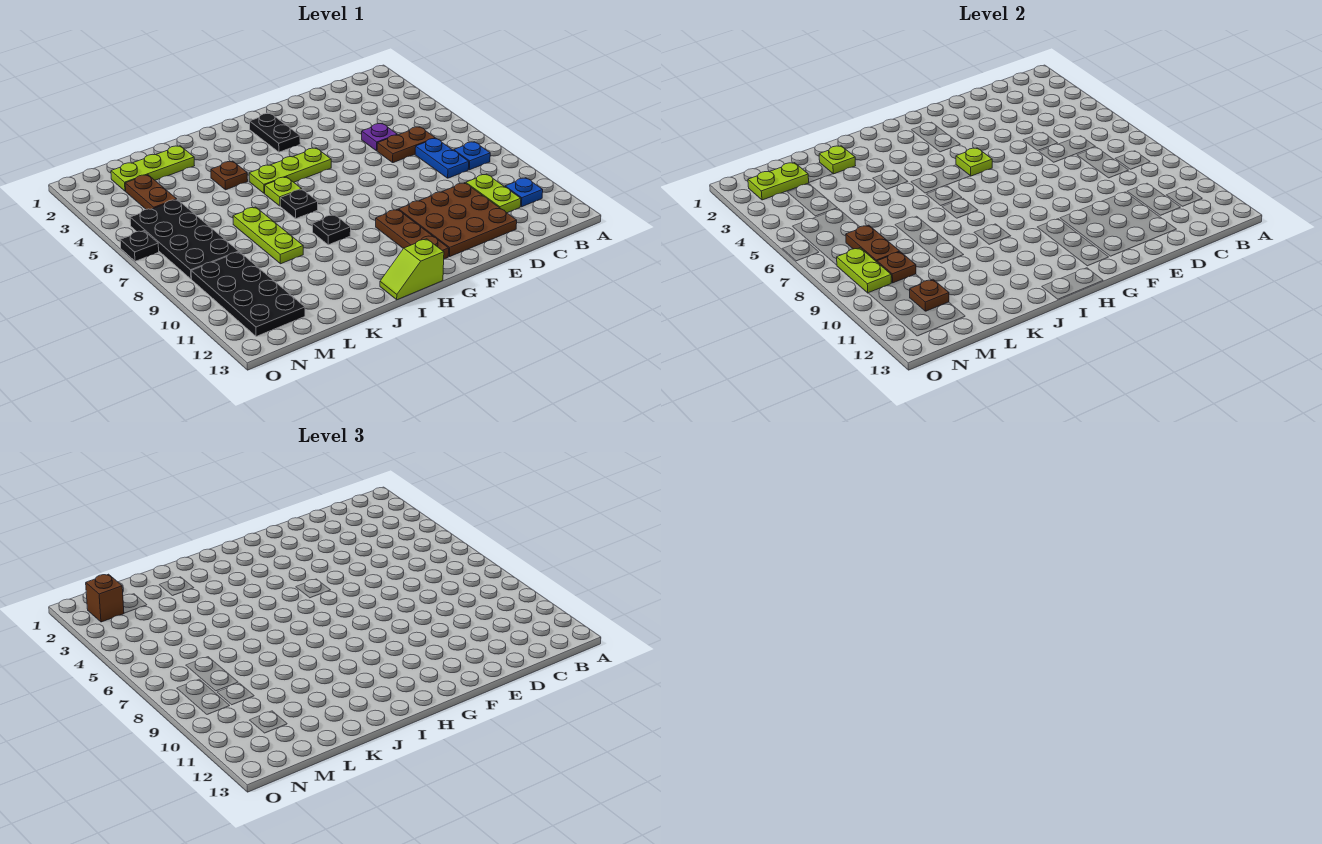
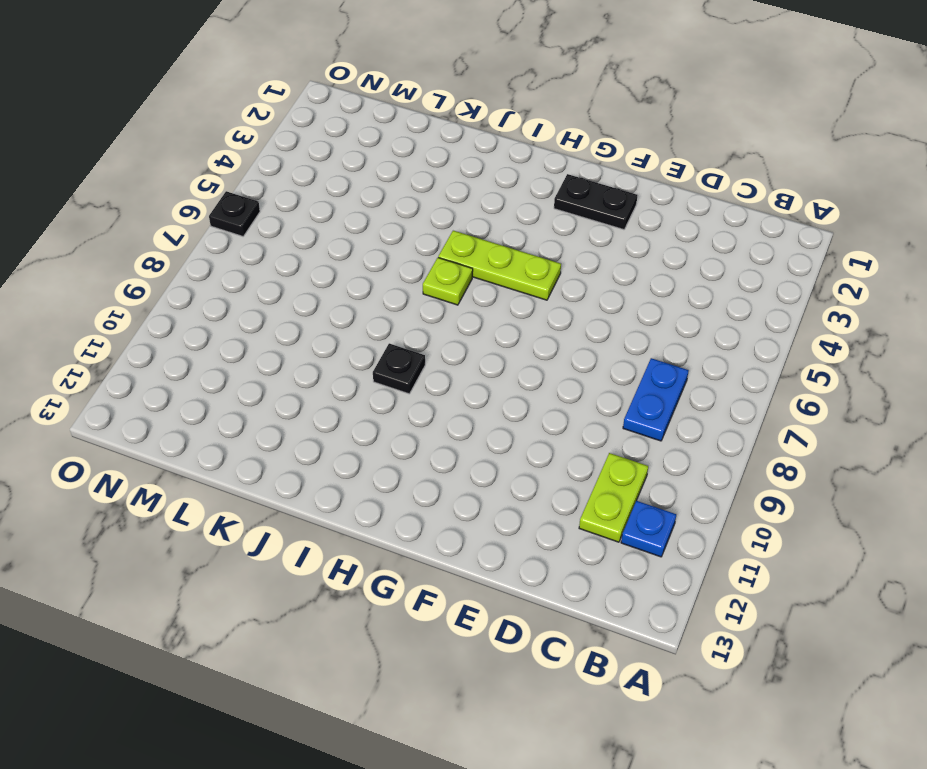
black plate F2:G2 level 1 -> black plate G2:G3 level 1
none -> blue plate B8 level 1
none -> brown plate C6:D6 level 1
none -> purple plate D5 level 1

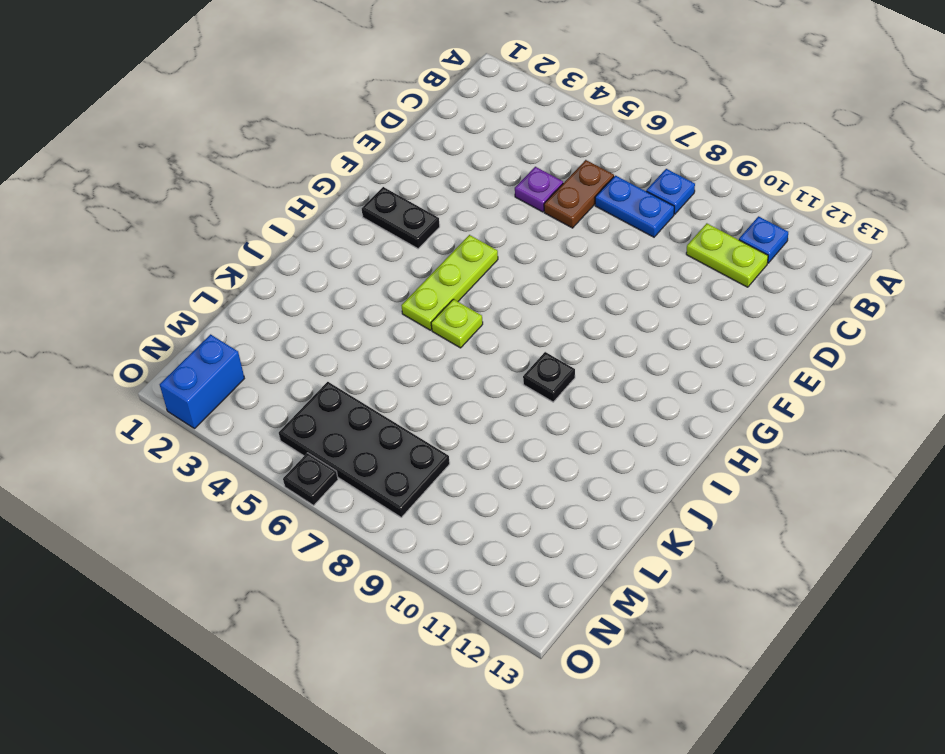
blue brick N2:O2 level 1 -> none
none -> brown plate D10:F12 level 1
none -> brown plate G10:G12 level 1
none -> lime slope H13:I13 level 1 top H

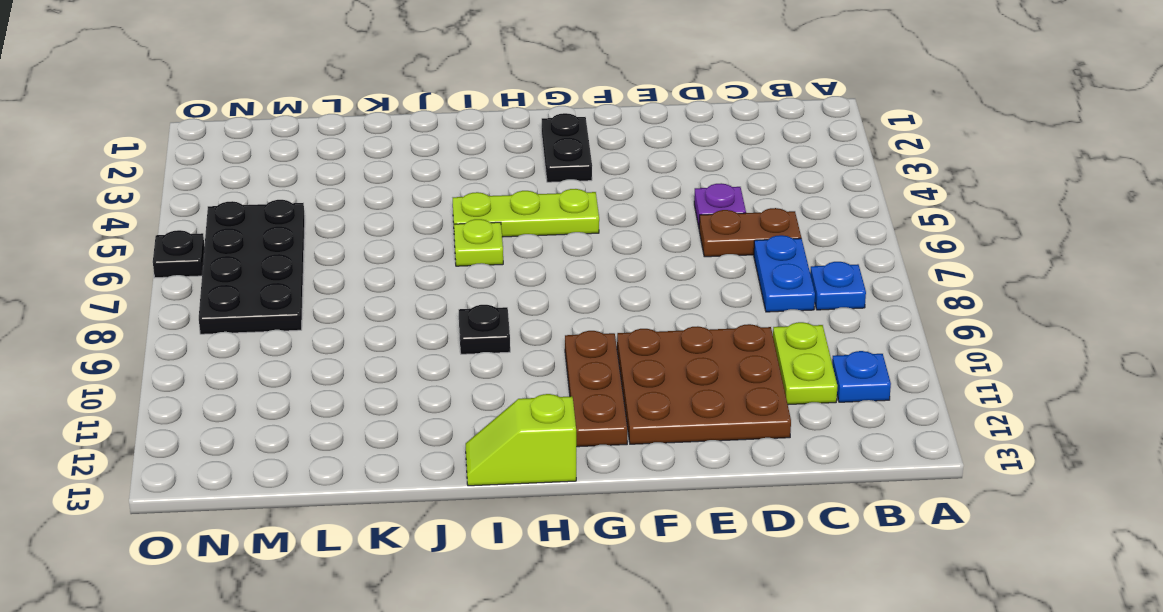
none -> black plate I7 level 1
none -> brown plate J4 level 1
none -> lime plate K2:M2 level 1

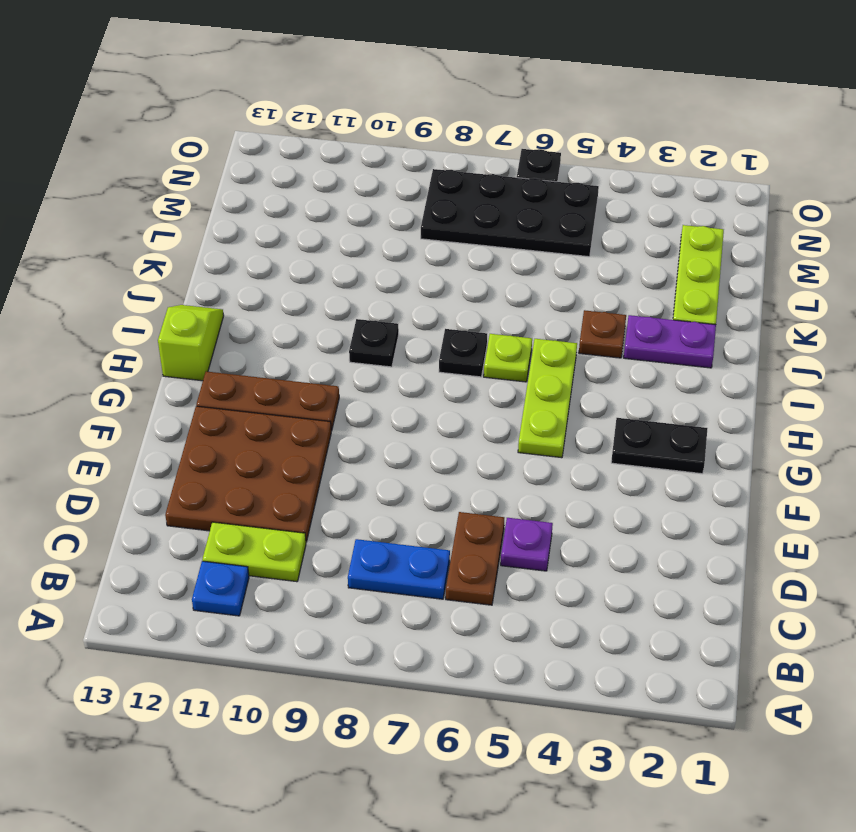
purple plate J2:J3 level 1 -> none
none -> blue plate B8 level 1
none -> lime plate K7:K9 level 1
none -> brown plate M3:M4 level 1

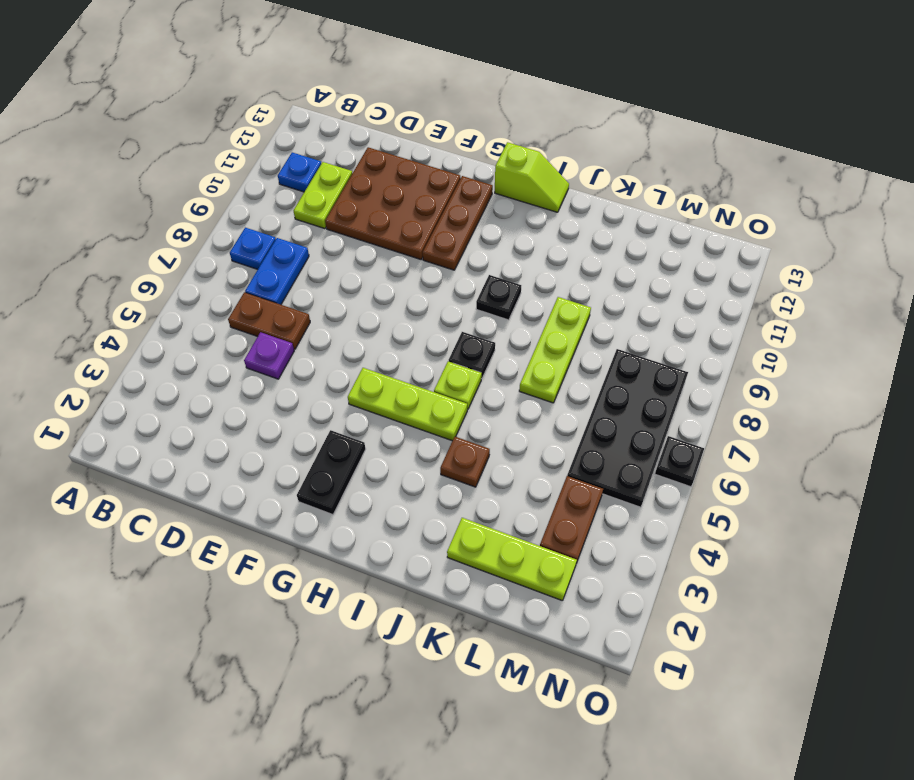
none -> black plate M9:N12 level 1
none -> lime plate G5 level 2
none -> lime plate K2 level 2

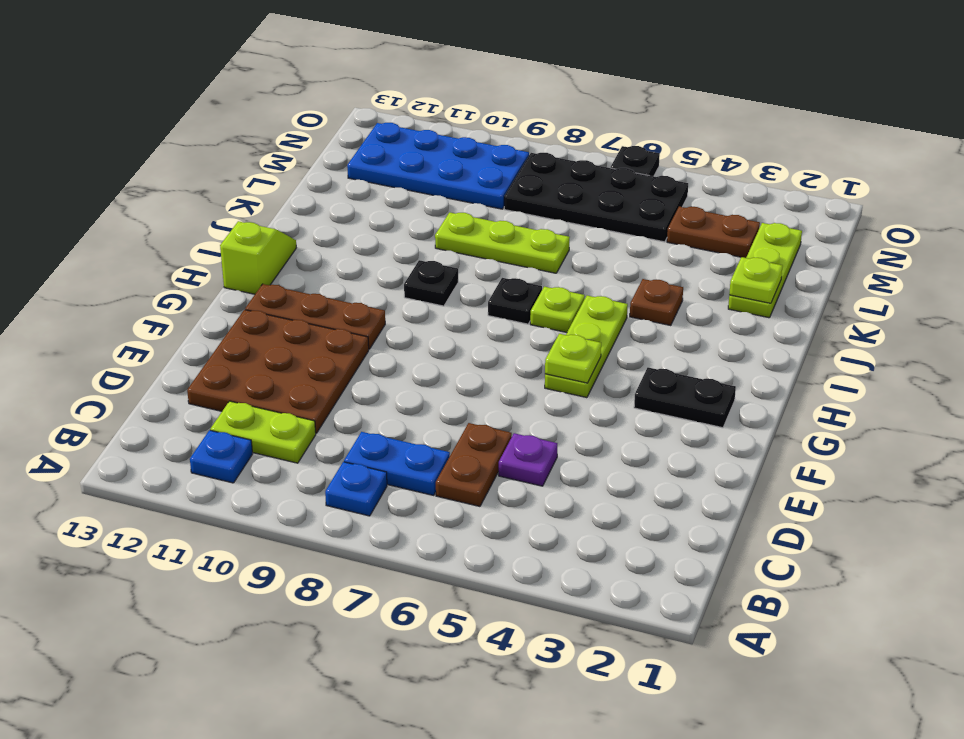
blue plate M9:N12 level 1 -> black plate M9:N12 level 1
none -> lime plate M2:N2 level 2
none -> brown plate M7:M8 level 2
none -> brown plate M9 level 2

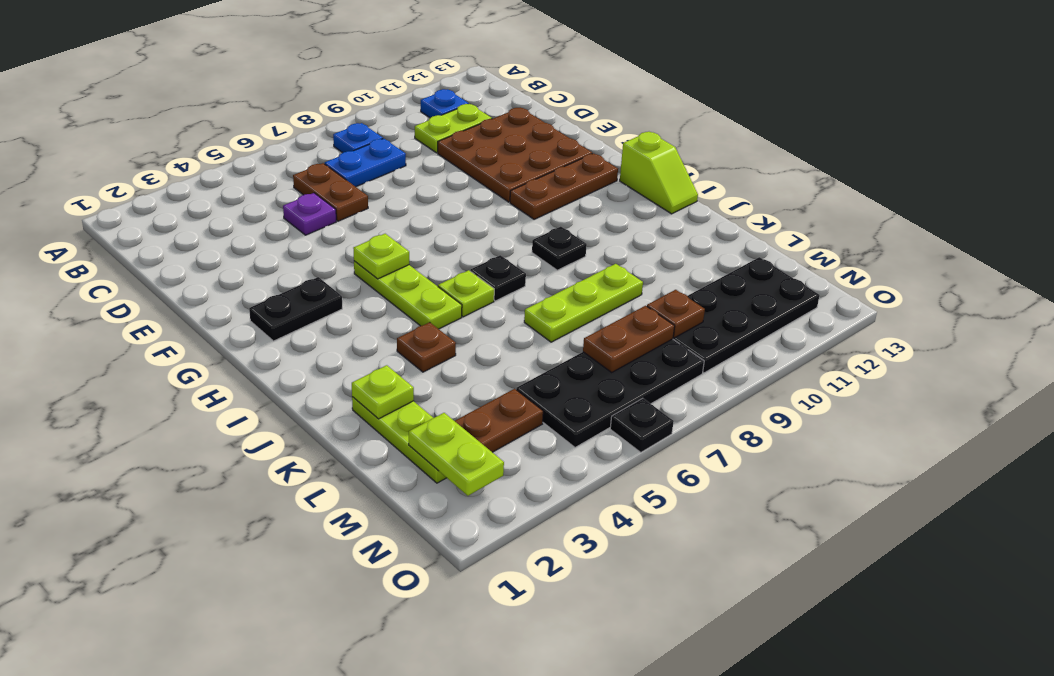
none -> brown plate M11 level 2
none -> lime plate N8:N9 level 2
none -> brown brick N2 level 3

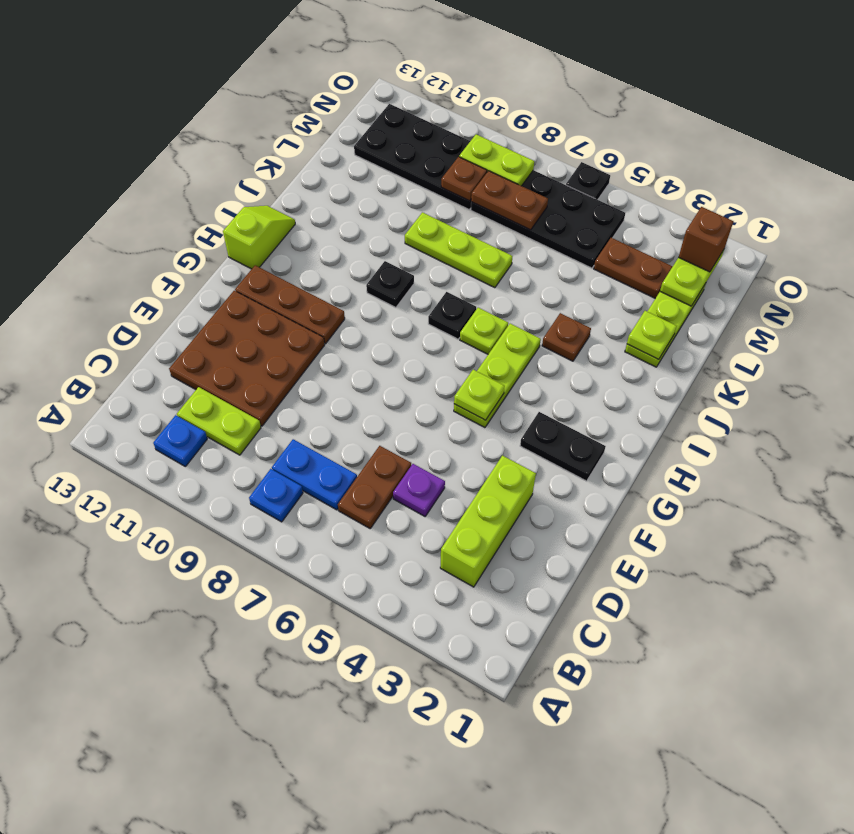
lime brick C3:E3 level 1 -> none
none -> brown plate M11 level 2

